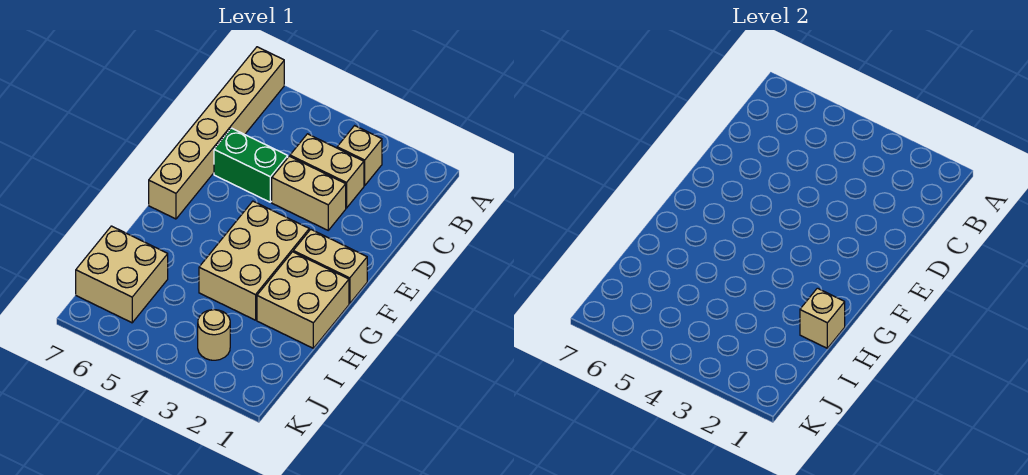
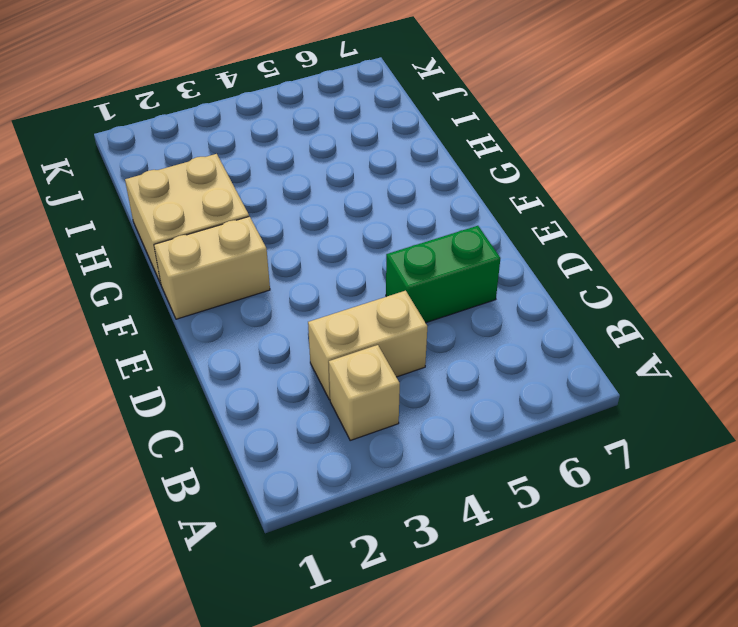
none -> tan brick A7:F7 level 1
none -> tan brick D3:D4 level 1

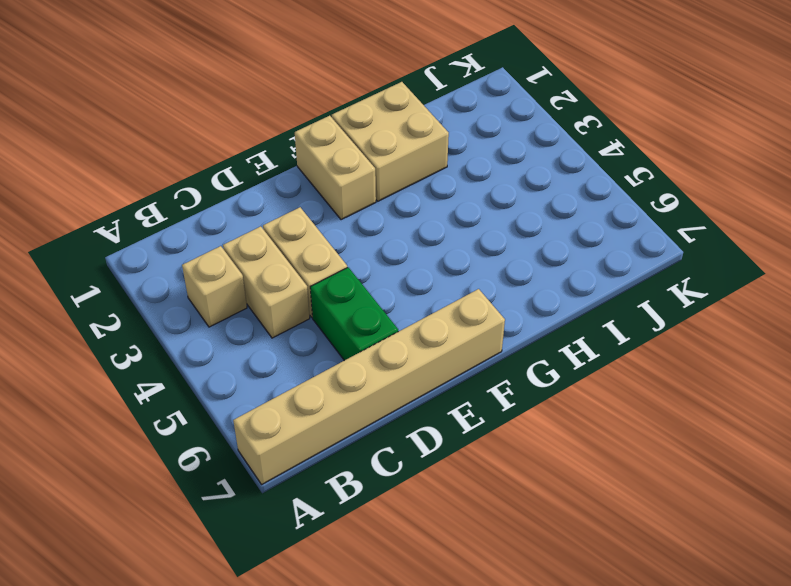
none -> tan brick F3:H4 level 1
none -> tan brick I6:J7 level 1

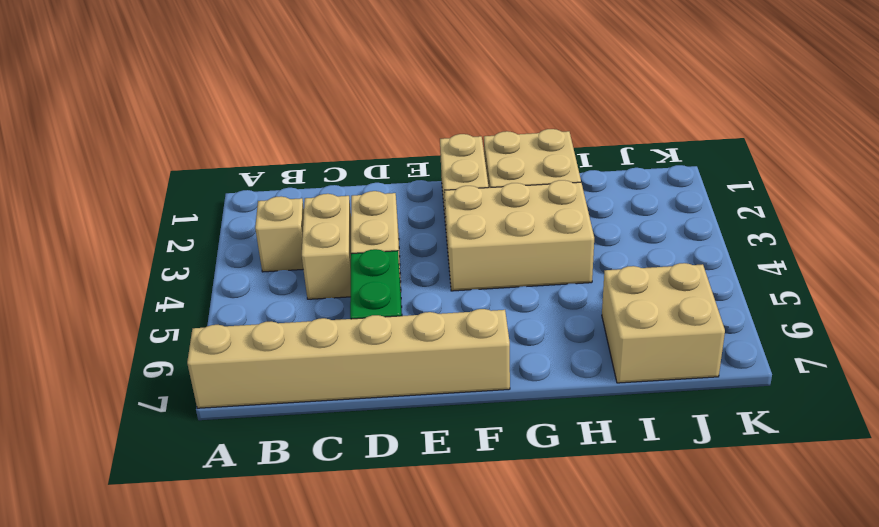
none -> tan round brick J3 level 1
none -> tan brick H1 level 2

